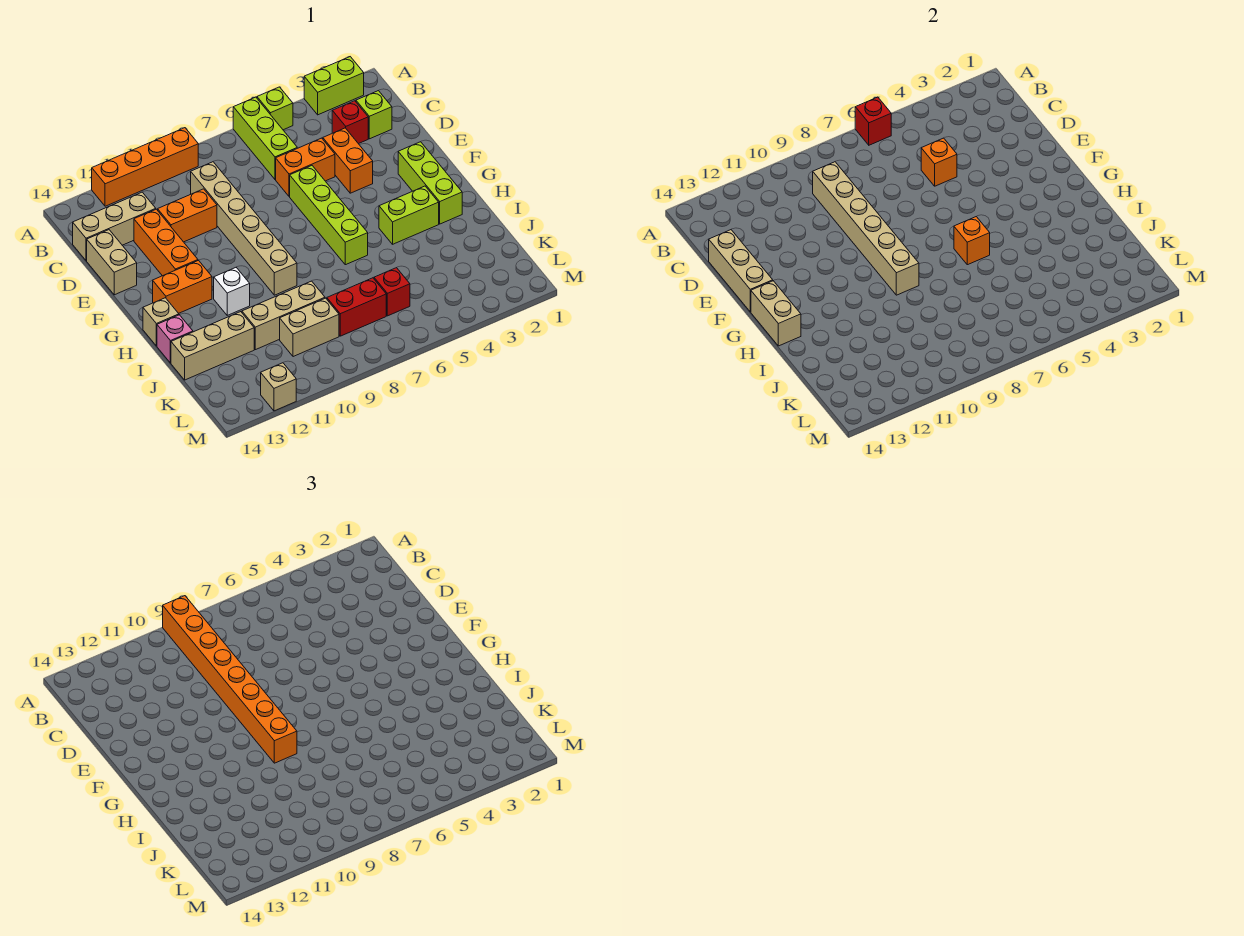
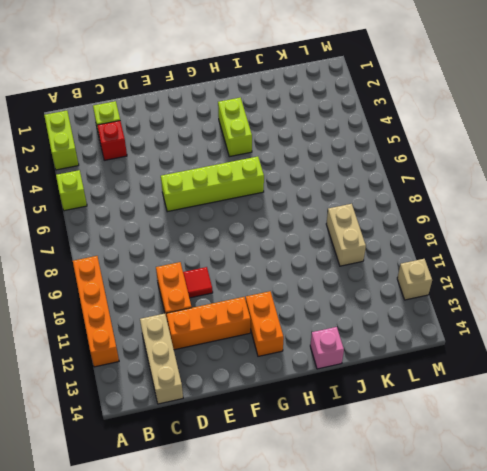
red tile E10 level 1 -> none
none -> lime brick A6:C6 level 1
none -> tan brick C9:H9 level 1
none -> orange brick D4:E4 level 1
none -> orange brick D5:D6 level 1

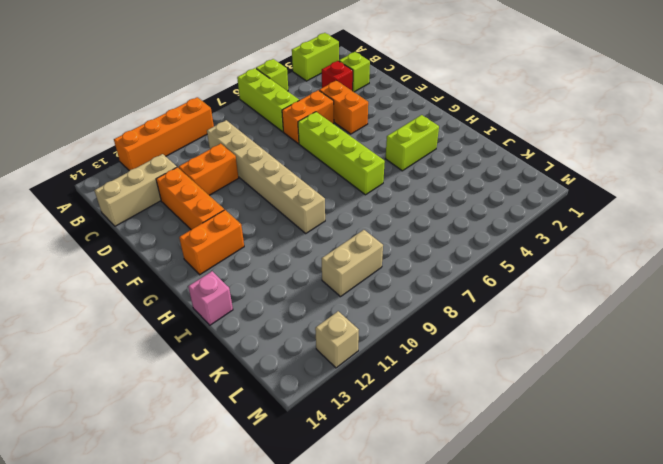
none -> tan brick D14:E14 level 1
none -> lime brick F2:H2 level 1
none -> white brick H11 level 1
none -> tan brick H14 level 1

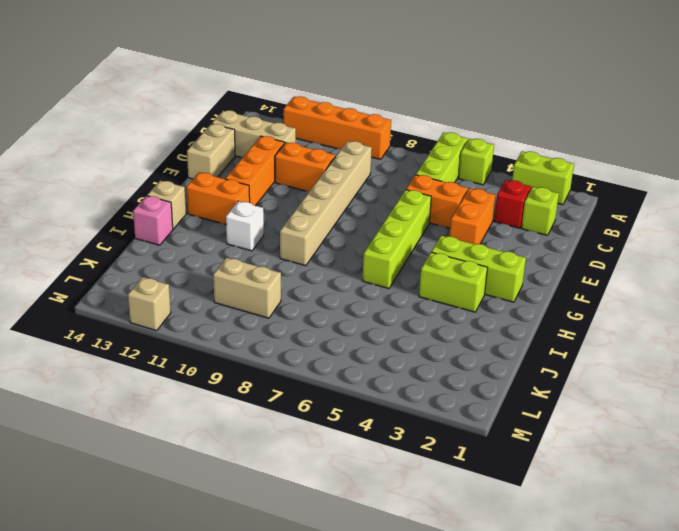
lime brick G2:G4 level 1 -> lime brick F2:H2 level 1
none -> tan brick J9:J11 level 1
none -> tan brick J12:J14 level 1
none -> red brick K6 level 1
none -> red brick K7:K8 level 1

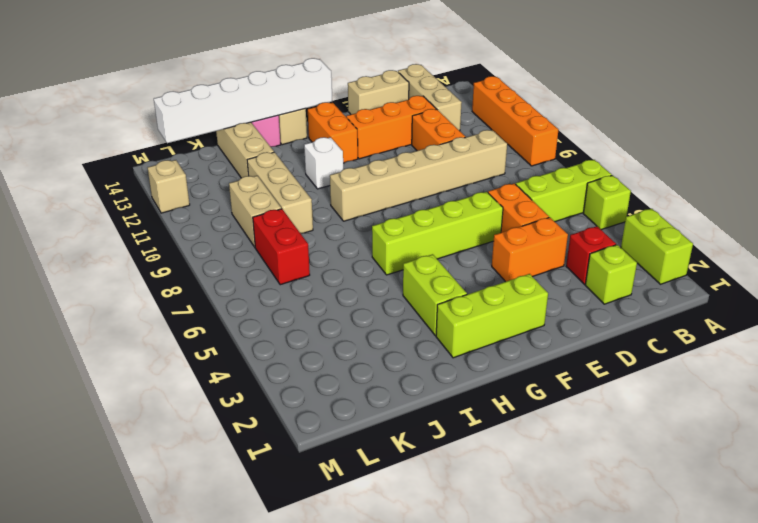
white brick G14:L14 level 2 -> tan brick G14:H14 level 2
none -> red brick K6 level 1
none -> red brick A6 level 2
none -> tan brick C9:H9 level 2
none -> orange brick D5 level 2

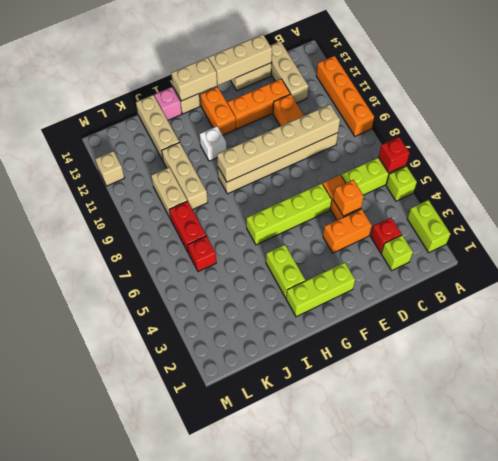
none -> orange brick H6 level 2
none -> orange brick A9:H9 level 3

